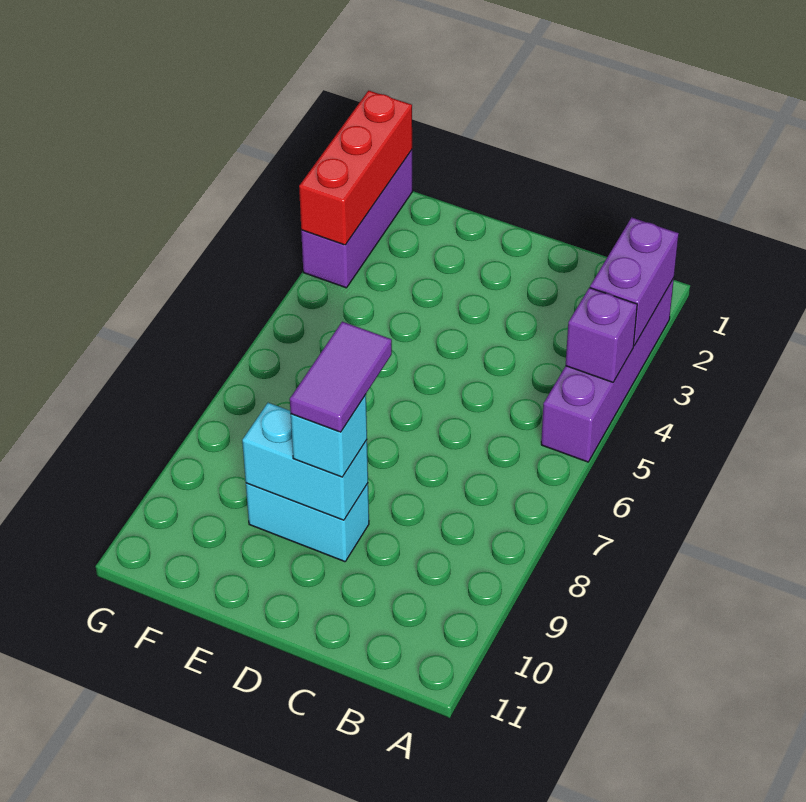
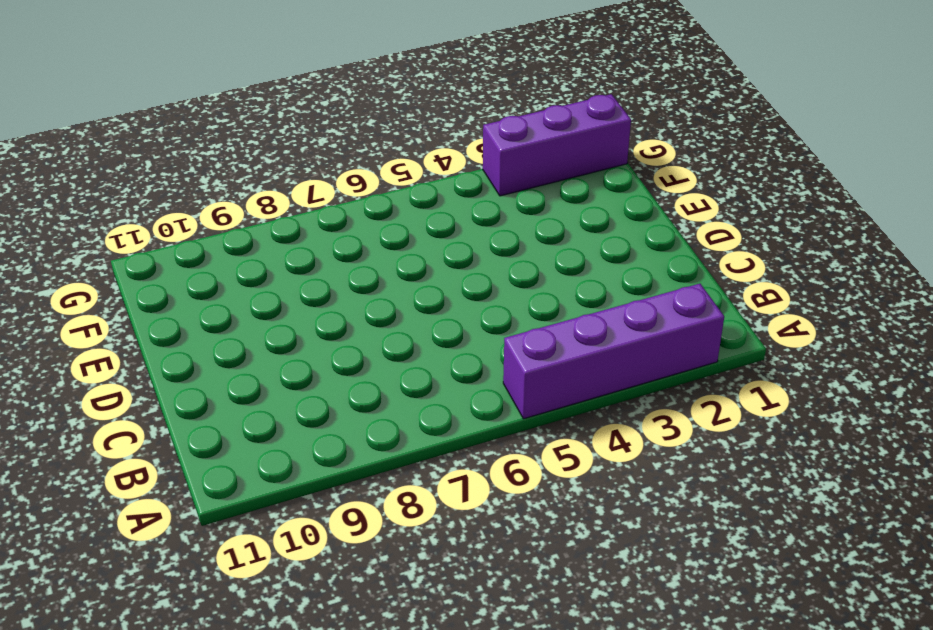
none -> cyan brick D9:E9 level 1
none -> purple brick A2:A3 level 2

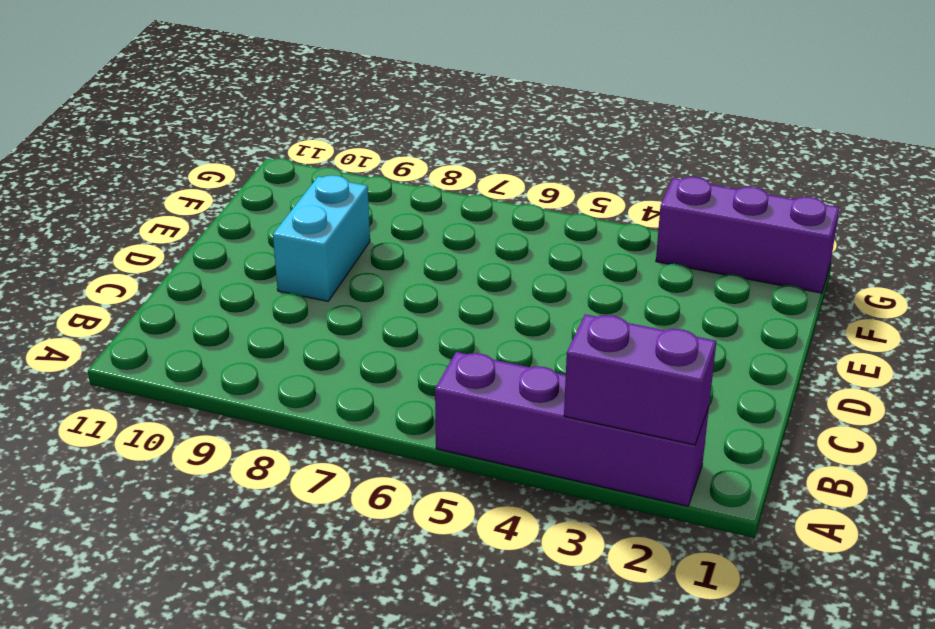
none -> purple brick A4 level 2
none -> cyan brick D9:E9 level 2

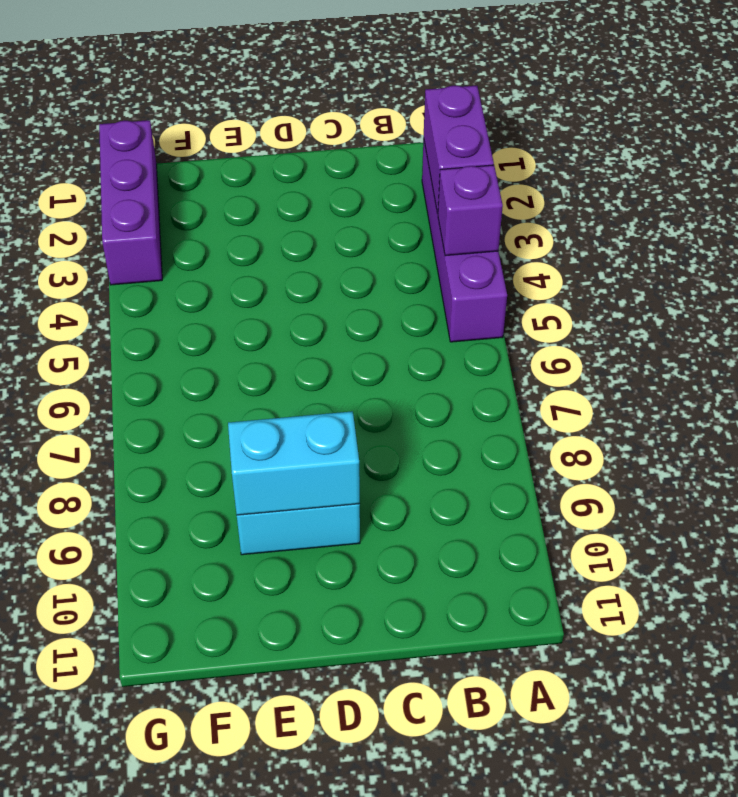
none -> red brick G1:G3 level 2
none -> cyan brick D9 level 3

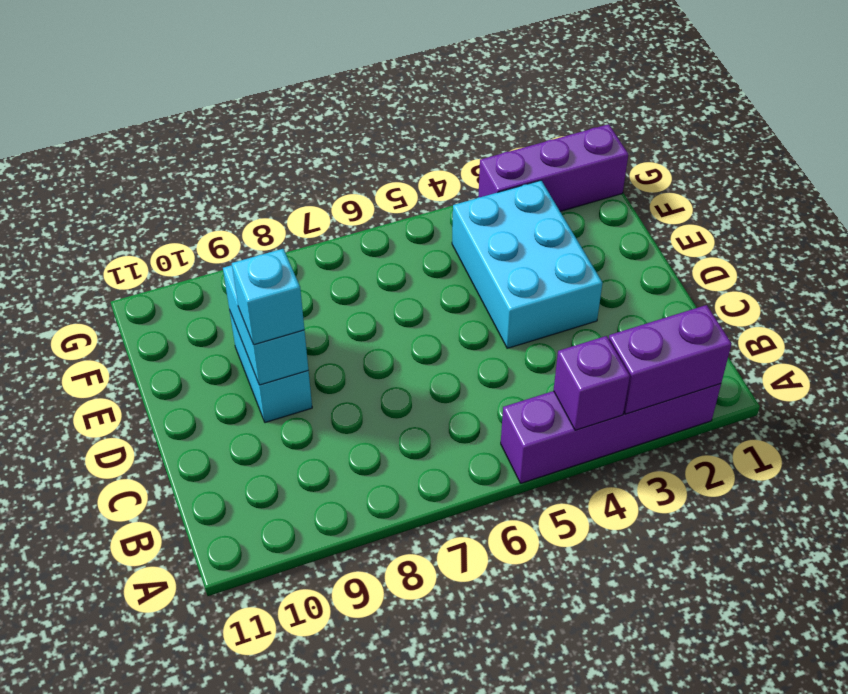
cyan brick D3:F4 level 1 -> none
none -> red brick G1:G3 level 2
none -> purple tile D8:D9 level 4

